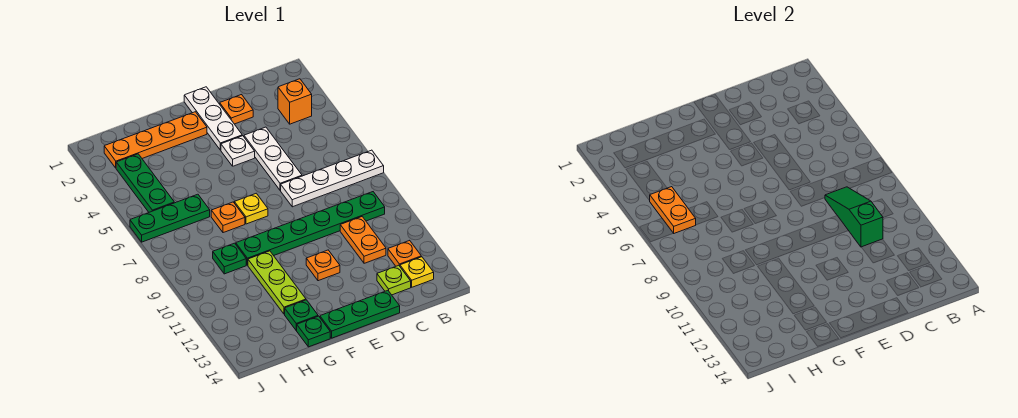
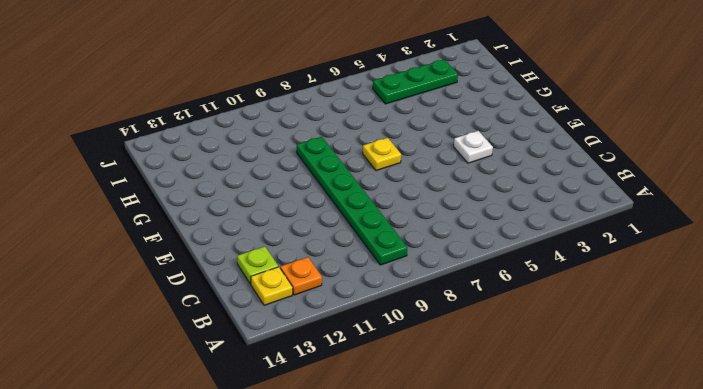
none -> white plate A7:D7 level 1
none -> orange brick B3 level 1
none -> orange plate C10:C11 level 1

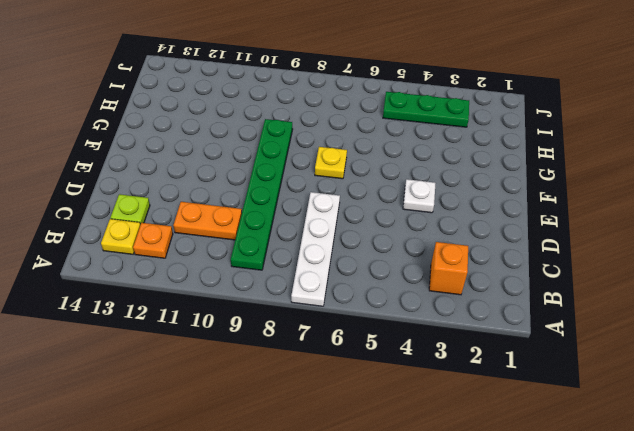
none -> orange plate D2 level 1
none -> white plate D4:D6 level 1
none -> green plate D14:F14 level 1

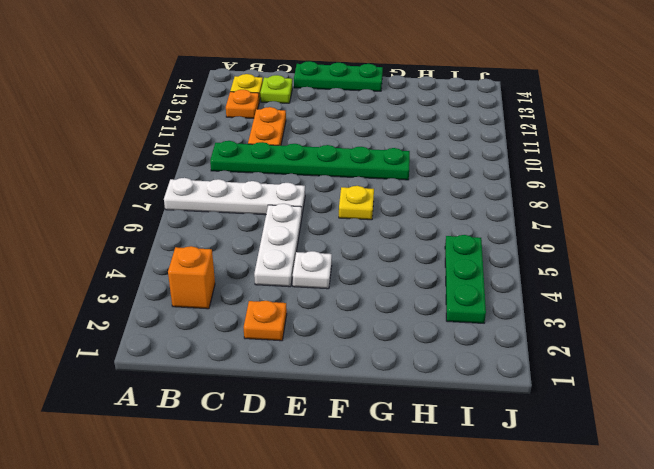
none -> white plate E1:E3 level 1
none -> orange plate E11 level 1
none -> orange plate F2:I2 level 1

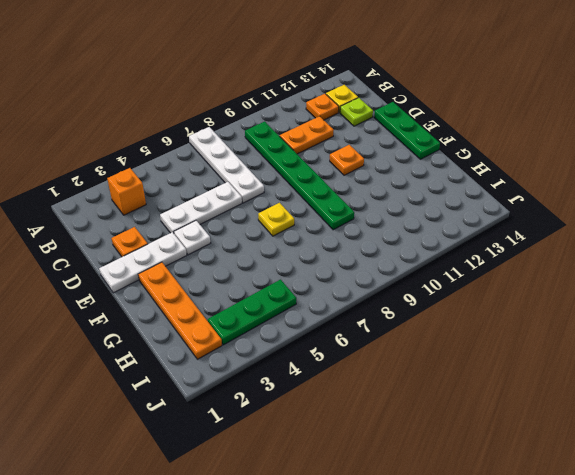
none -> orange plate G7 level 1
none -> lime plate G10:G12 level 1
none -> green plate G13 level 1

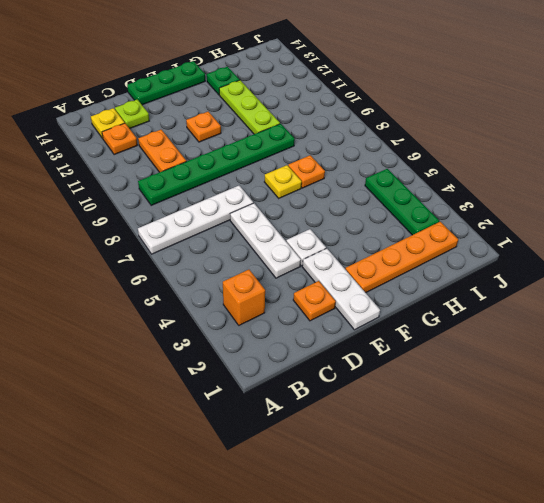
none -> green plate G14 level 1
none -> green plate H6:J6 level 1
none -> green plate H9 level 1

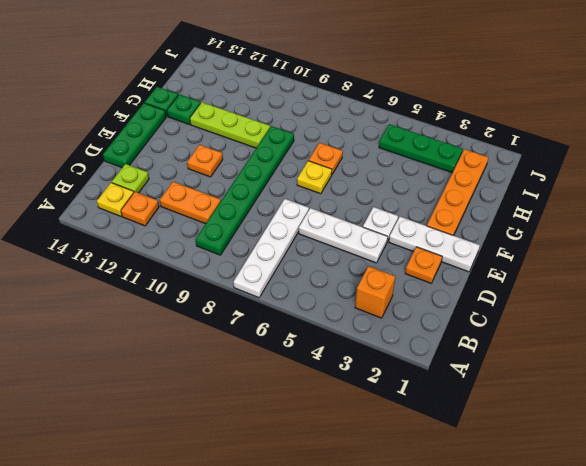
none -> green plate H6:J6 level 1
none -> green plate H9 level 1
none -> green slope C8:C10 level 2 top 10

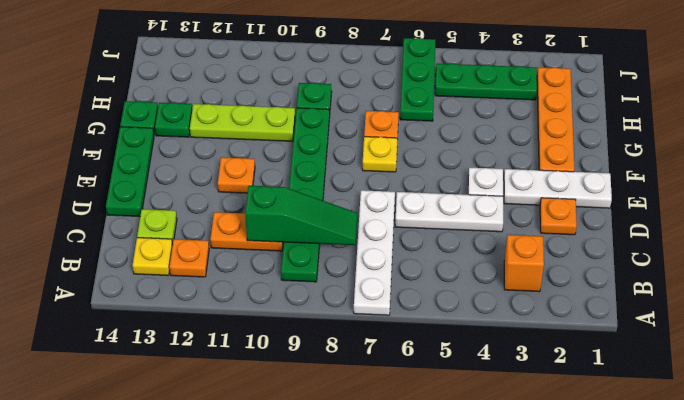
none -> orange plate I5:I6 level 2

